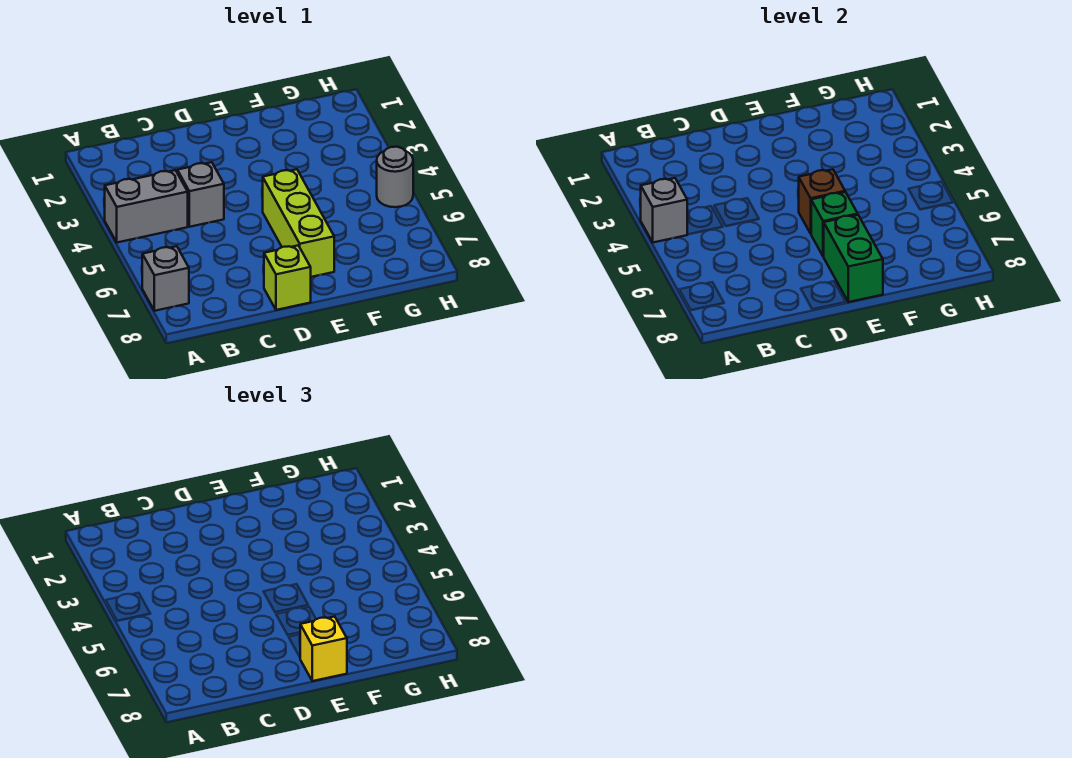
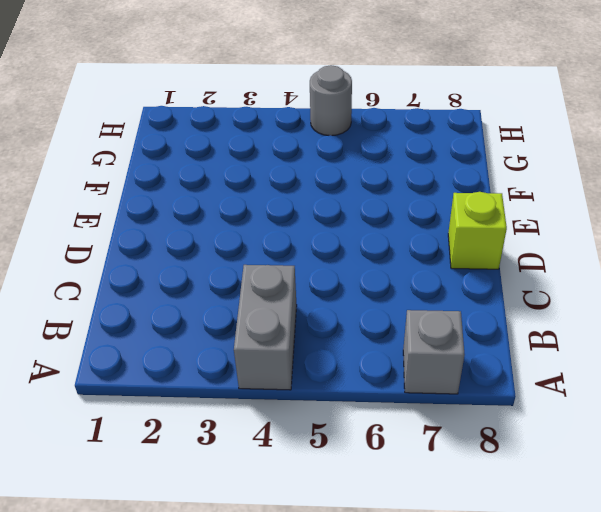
none -> grey brick C4 level 1
none -> lime brick E5:E7 level 1

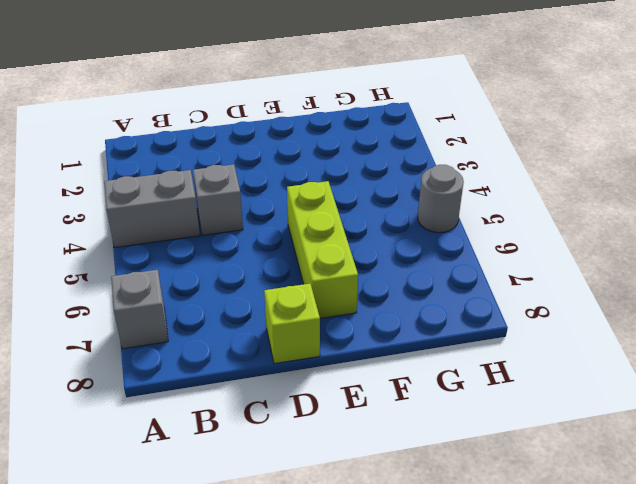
none -> grey brick A4 level 2
none -> brown brick E5 level 2

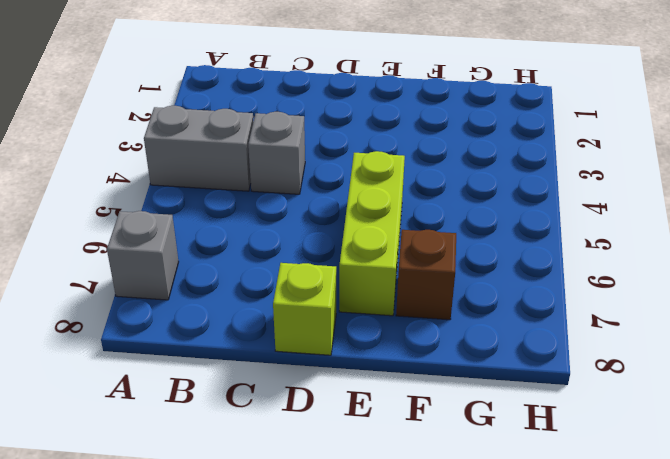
brown brick F7 level 1 -> brown brick E5 level 2
none -> grey round brick H5 level 1
none -> grey brick A4 level 2

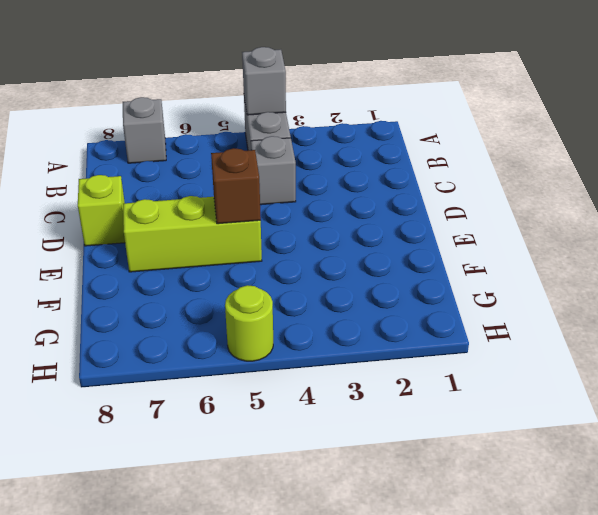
lime round brick H5 level 1 -> grey round brick H5 level 1
none -> green brick E6 level 2
none -> green brick E7:E8 level 2

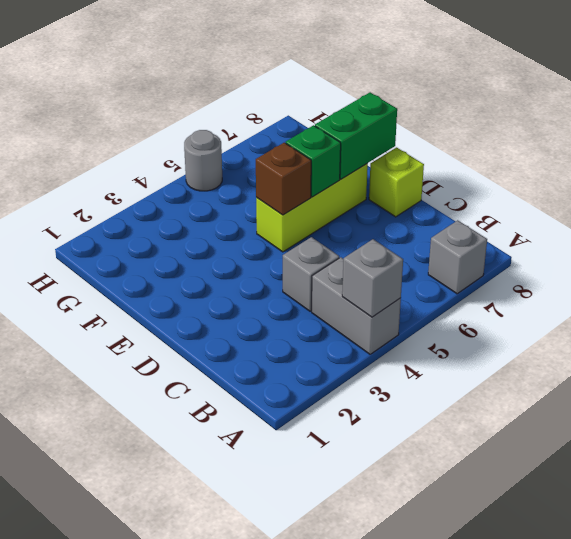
none -> yellow brick E8 level 3

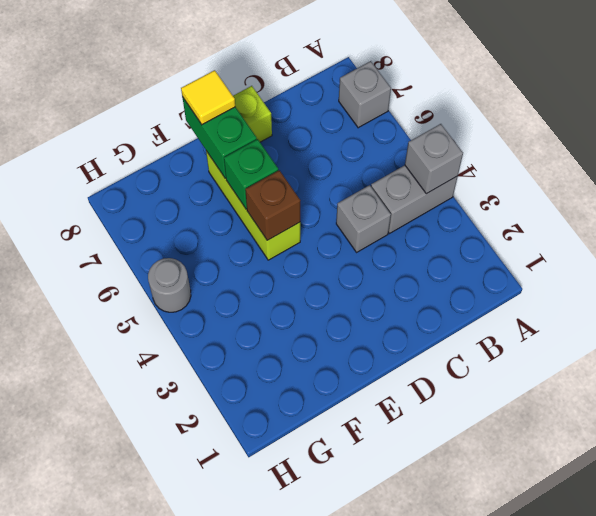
yellow tile E8 level 3 -> yellow brick E8 level 3

